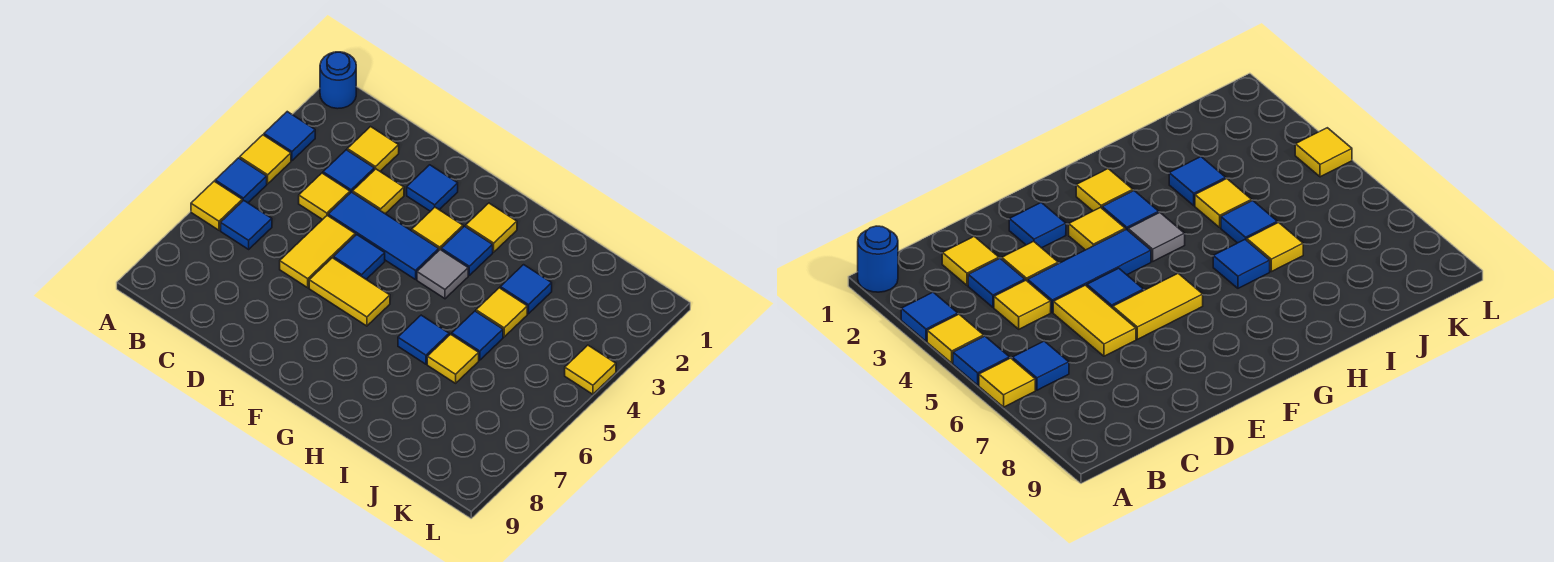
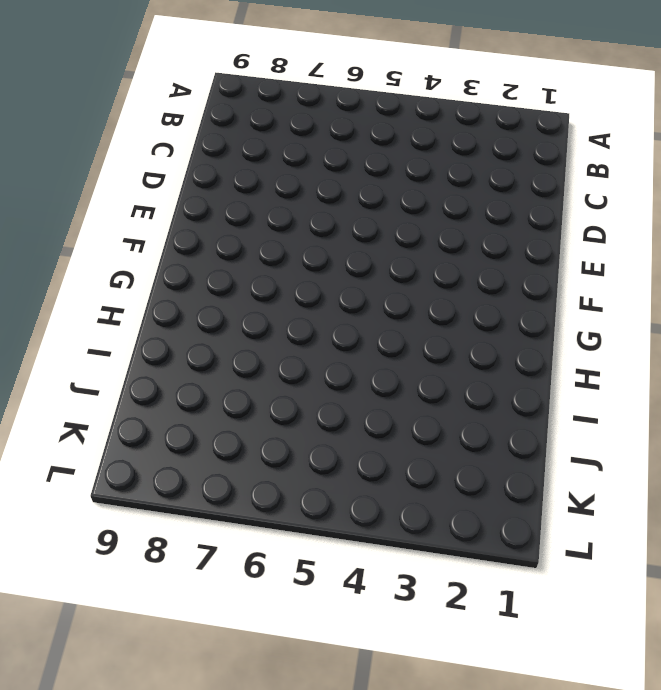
none -> blue round brick A1 level 1
none -> blue tile A3 level 1
none -> yellow tile A4 level 1

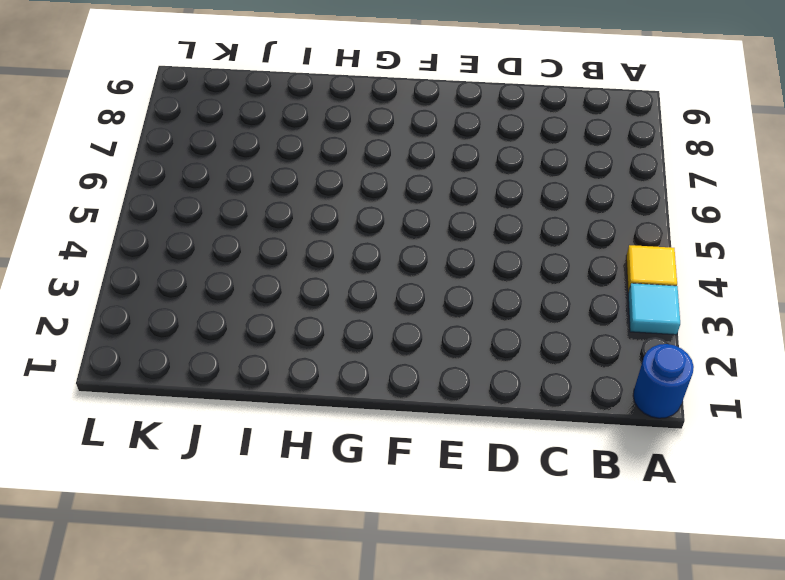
cyan tile A3 level 1 -> blue tile A3 level 1
none -> blue tile A5 level 1
none -> yellow tile A6 level 1
none -> blue tile B6 level 1

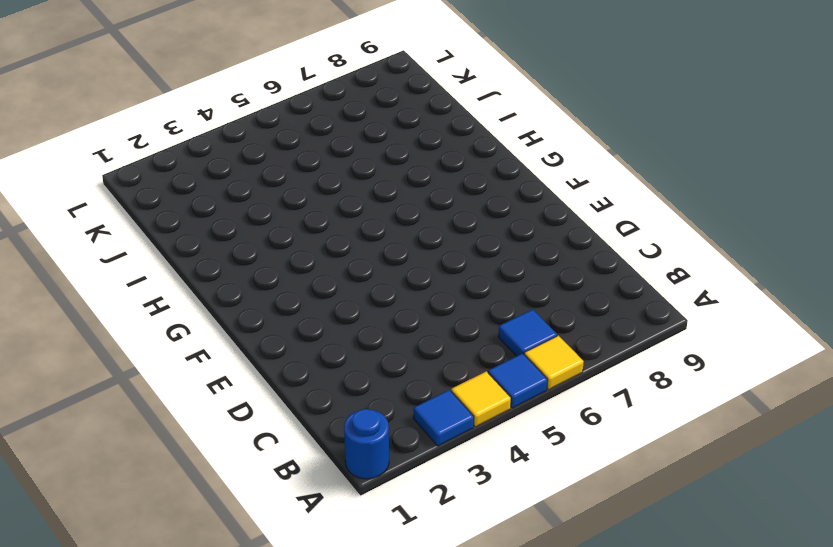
none -> yellow tile C2 level 1
none -> blue tile C3 level 1
none -> yellow tile C4 level 1

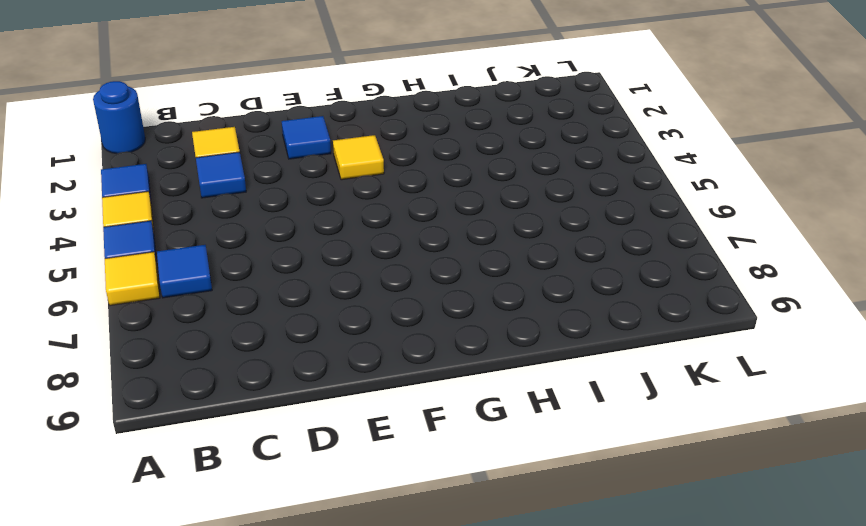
none -> yellow tile C4 level 1
none -> yellow tile D3 level 1
none -> blue tile D4:F4 level 1

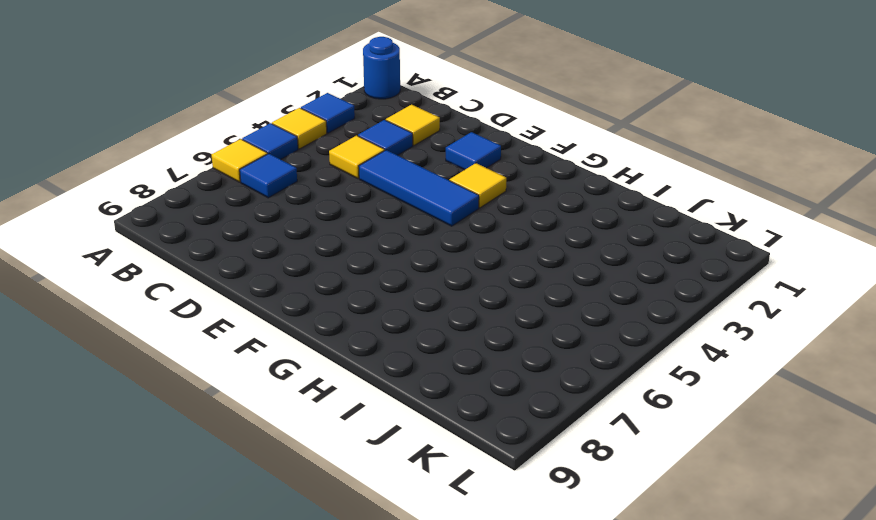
none -> yellow tile D3 level 1
none -> yellow tile D5:D6 level 1
none -> blue tile E5 level 1

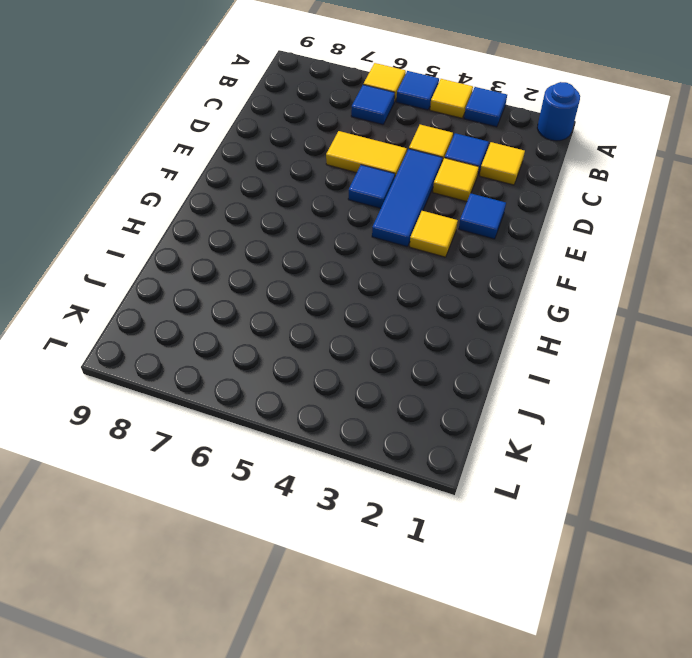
none -> yellow tile E6:F6 level 1
none -> yellow tile G2 level 1
none -> blue tile G3 level 1

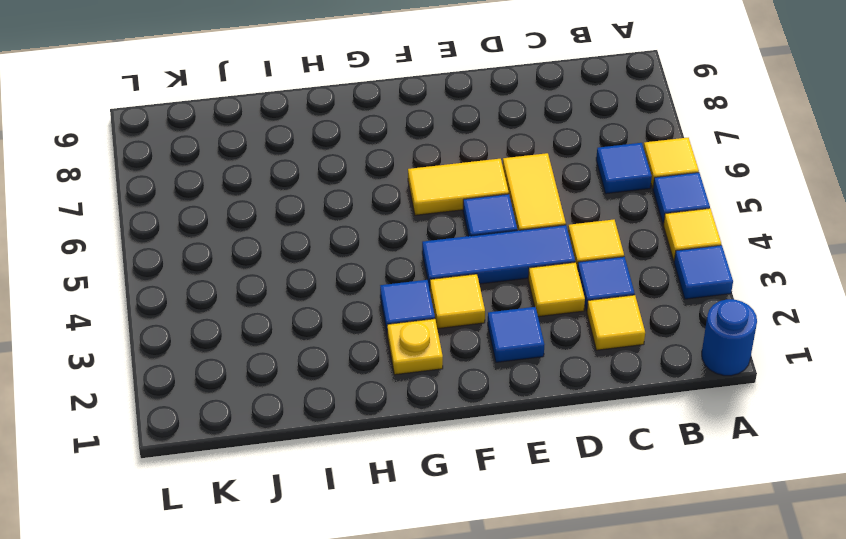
yellow plate G2 level 1 -> yellow tile G2 level 1
none -> grey tile G4 level 1
none -> blue tile H6 level 1
none -> blue tile I3 level 1

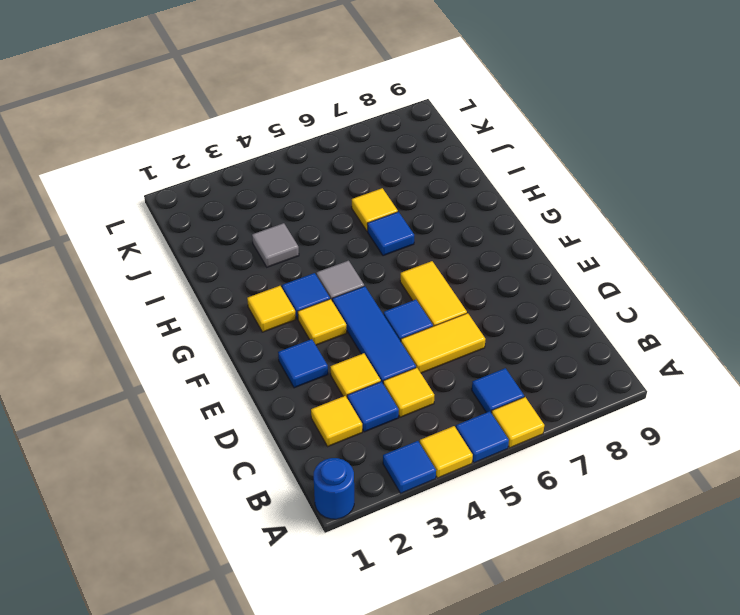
grey tile I3 level 1 -> blue tile I3 level 1
none -> yellow tile I4 level 1
none -> blue tile I5 level 1
none -> yellow tile L4 level 1

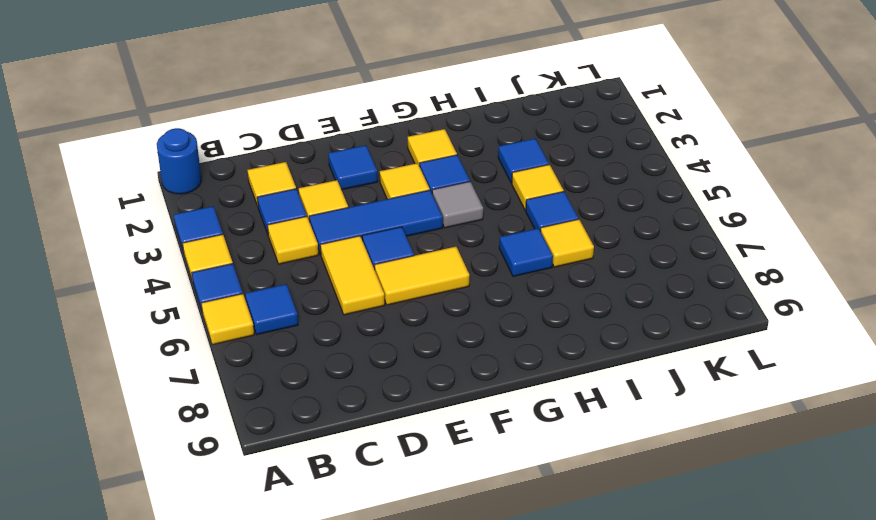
none -> yellow tile L4 level 1

